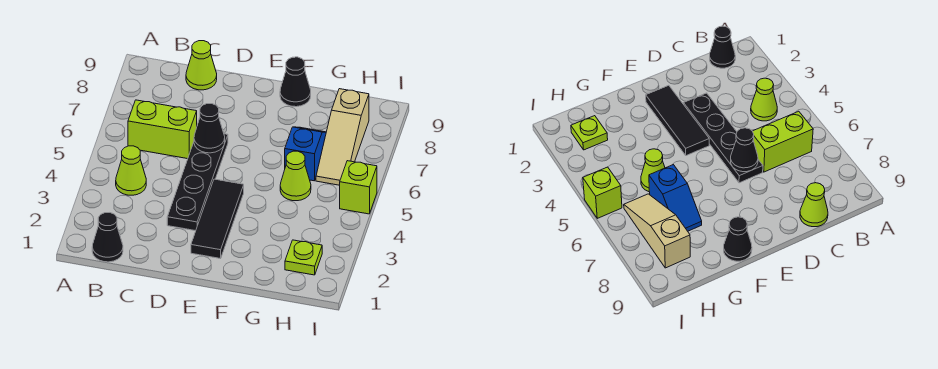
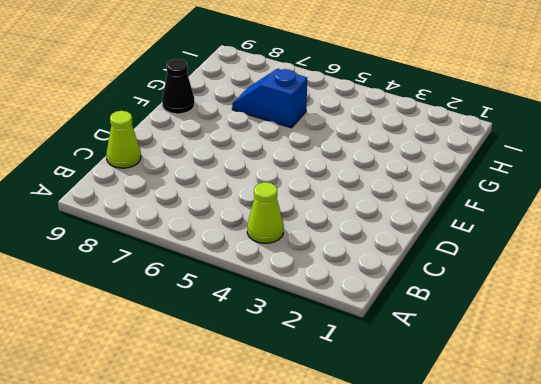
none -> black cone B1 level 1
none -> lime brick B6:C6 level 1
none -> black plate D3:D6 level 1

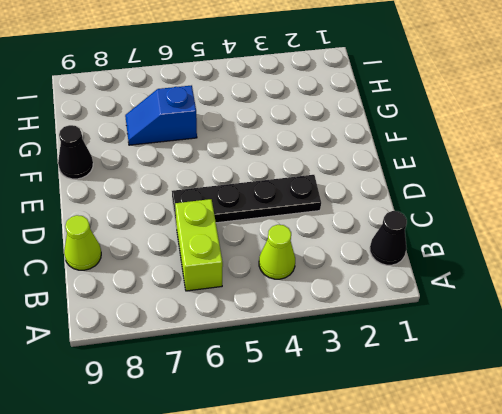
none -> black tile E2:E4 level 1
none -> lime cone G5 level 1
none -> lime plate H2 level 1

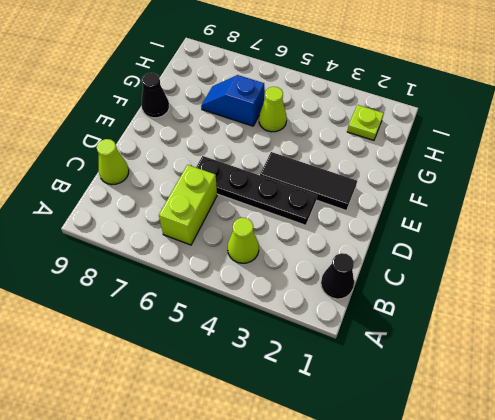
none -> tan slope H6:H8 level 1 top 8
none -> lime brick I5 level 1
none -> black cone D6 level 2

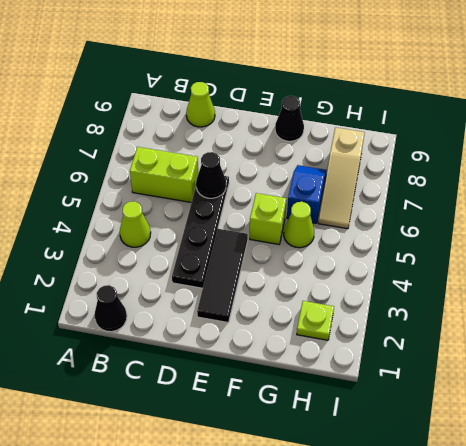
lime brick F5 level 1 -> lime brick I5 level 1

